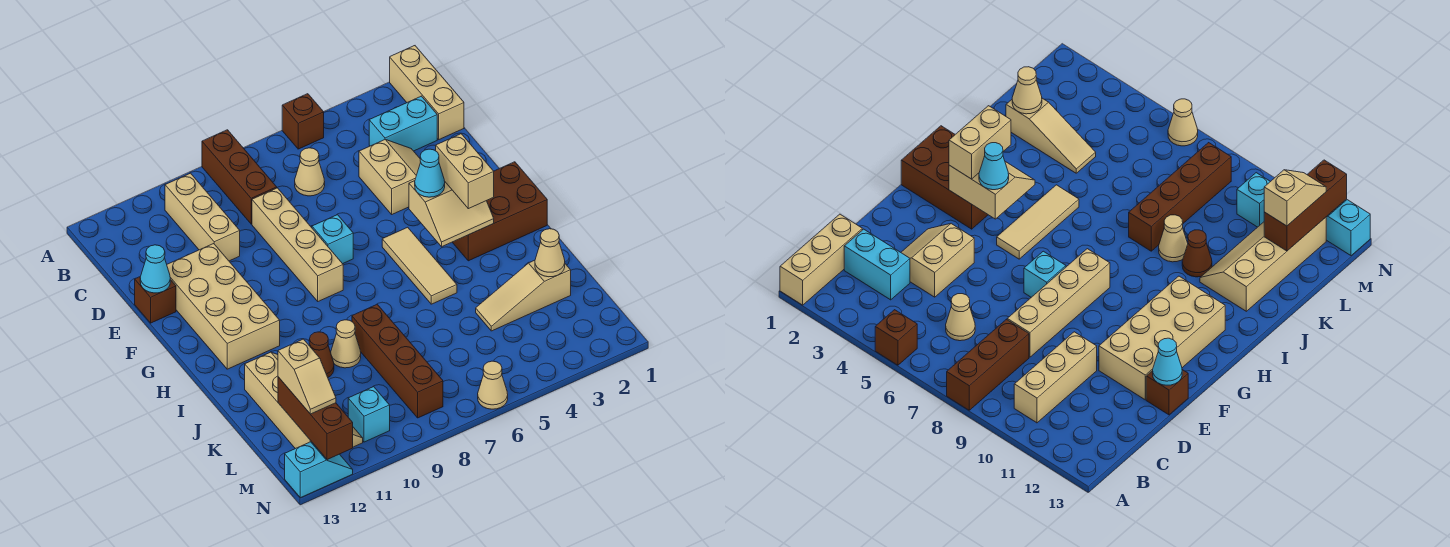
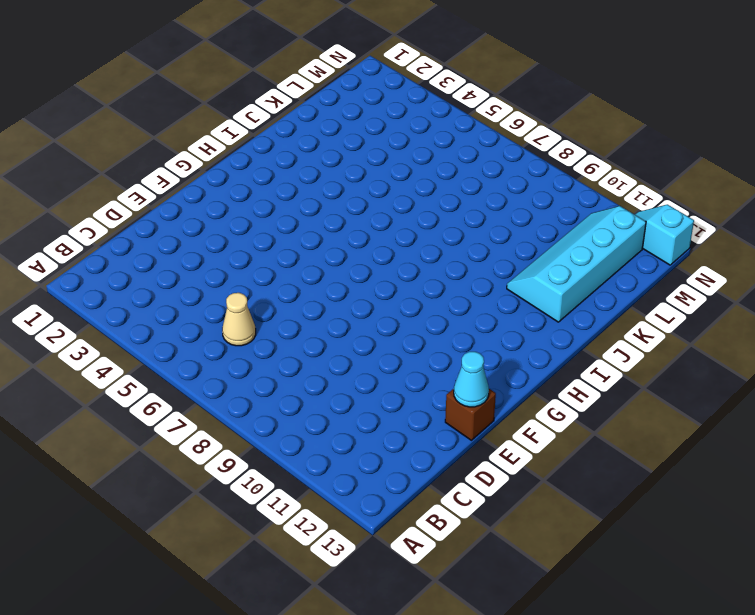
cyan slope J11:M12 level 1 top 12 -> tan slope J11:M12 level 1 top 12
none -> tan brick A1:C1 level 1
none -> brown brick A5 level 1
none -> brown brick A8:C8 level 1

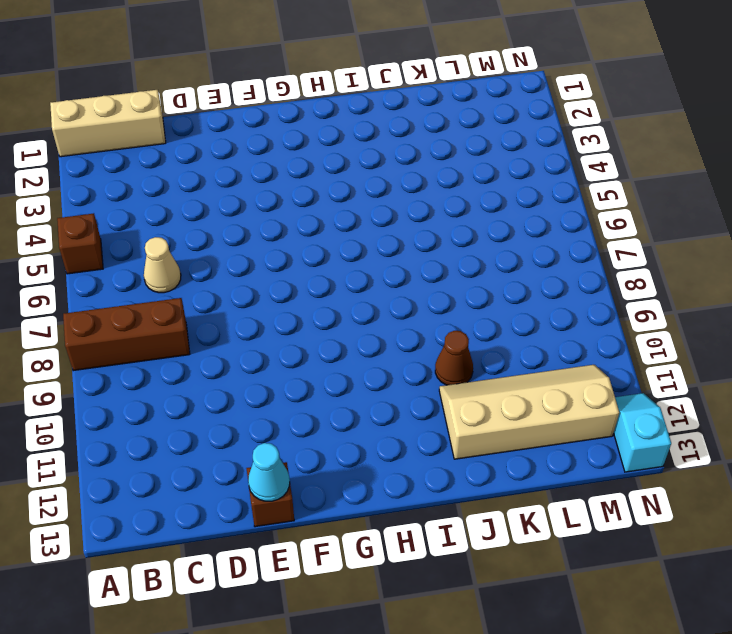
none -> tan brick B10:D10 level 1
none -> cyan brick C2:C3 level 1
none -> tan slope D3:E4 level 1 top 4

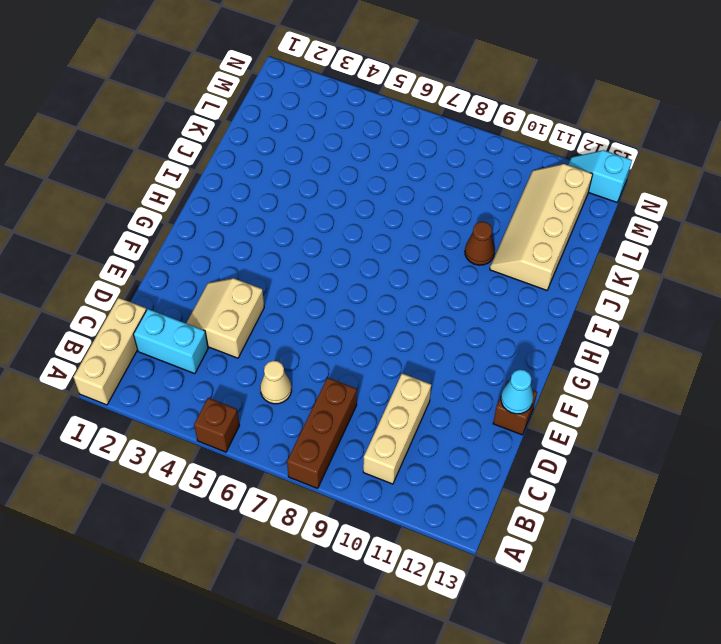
none -> tan brick D8:G8 level 1
none -> tan brick E11:H12 level 1
none -> cyan brick F7 level 1

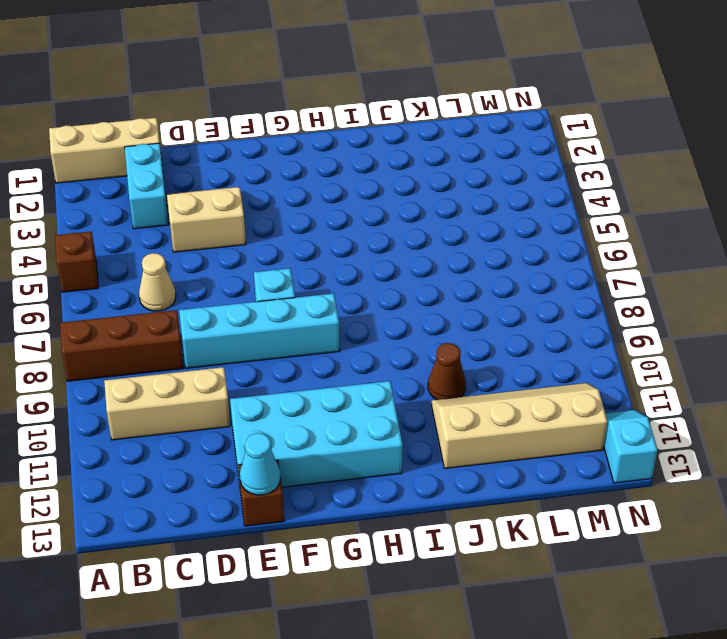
cyan brick D8:G8 level 1 -> tan brick D8:G8 level 1
cyan brick E11:H12 level 1 -> tan brick E11:H12 level 1
none -> brown brick G1:H3 level 1
none -> tan tile G5:I5 level 1
none -> brown brick J8:M8 level 1

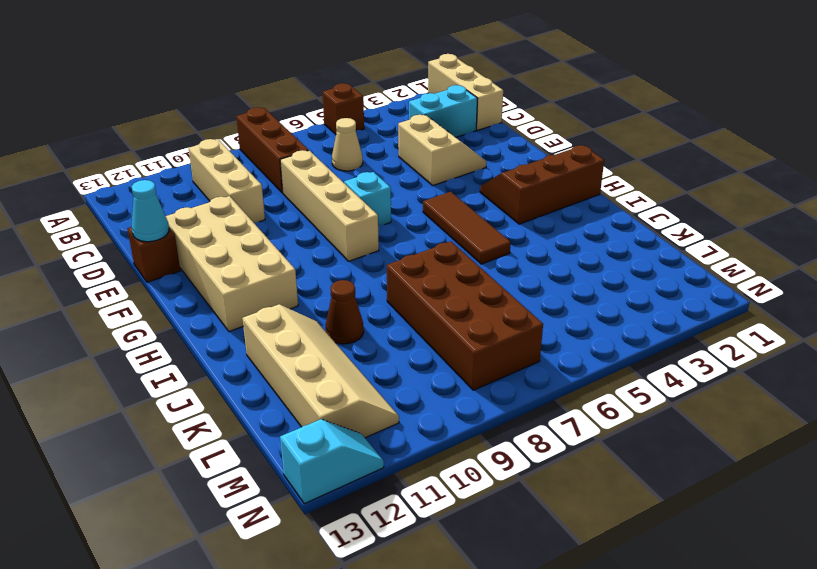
brown slope G1:H3 level 1 top H -> brown brick G1:H3 level 1
brown tile G5:I5 level 1 -> tan tile G5:I5 level 1
brown brick J7:M8 level 1 -> brown brick J8:M8 level 1
none -> tan cone J9 level 1
none -> tan slope K2:K4 level 1 top 2
none -> cyan brick M10 level 1

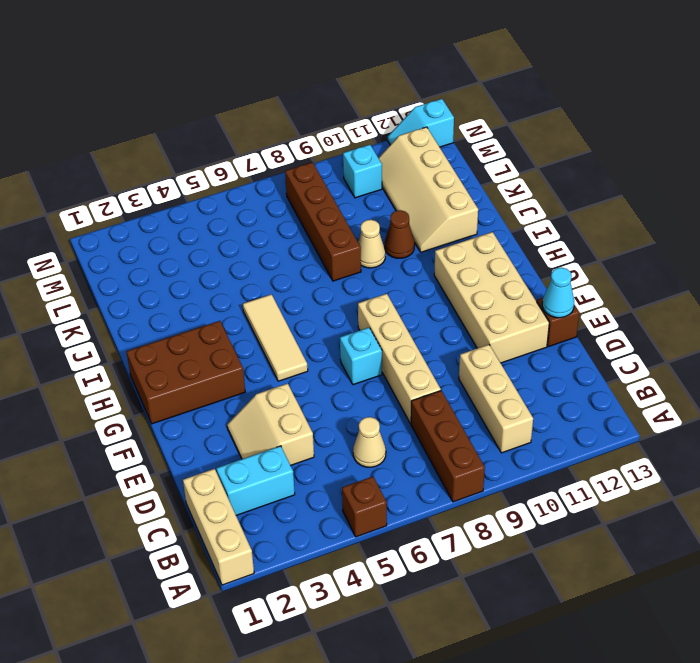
none -> tan slope K2:K4 level 1 top 2
none -> tan cone N6 level 1
none -> tan slope G3:H4 level 2 top G

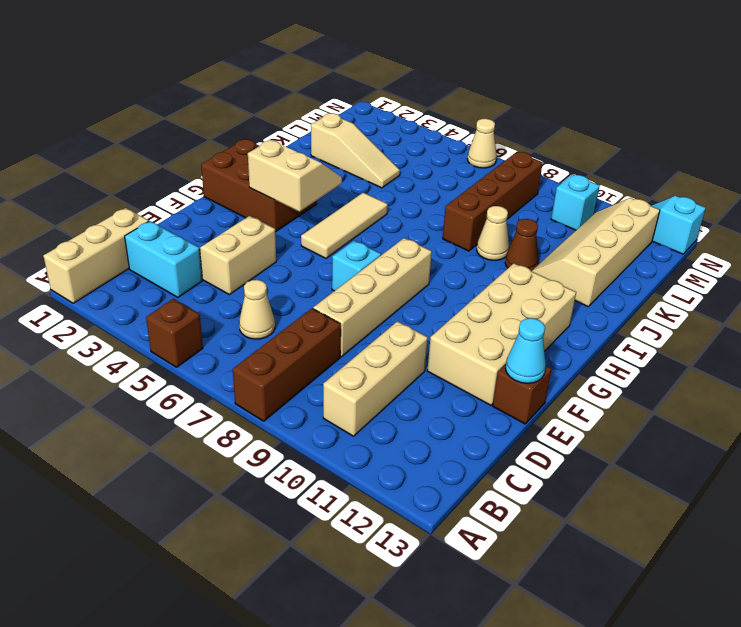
none -> tan cone K2 level 2
none -> brown brick L12:N12 level 2
none -> tan brick G3:H3 level 3

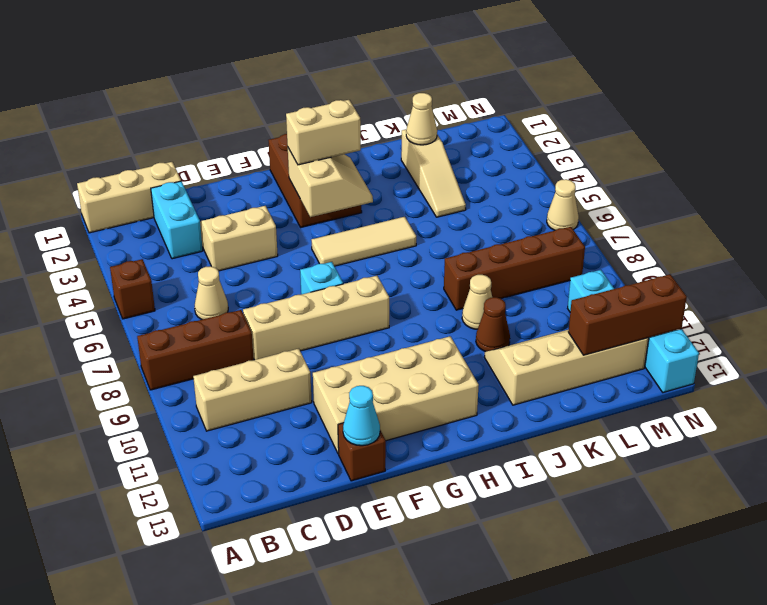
none -> cyan cone G4 level 3
none -> tan slope L12:M12 level 3 top L

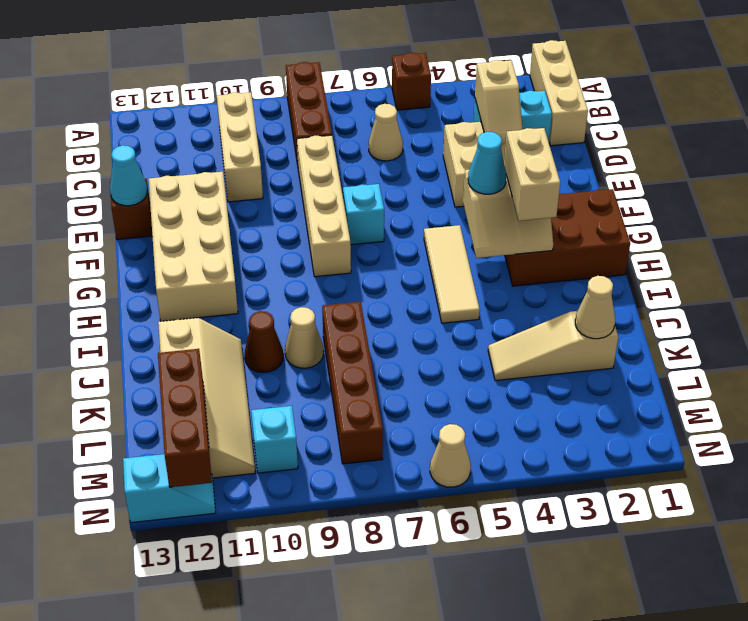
tan slope C3:D3 level 2 top C -> tan slope L12:M12 level 3 top L

